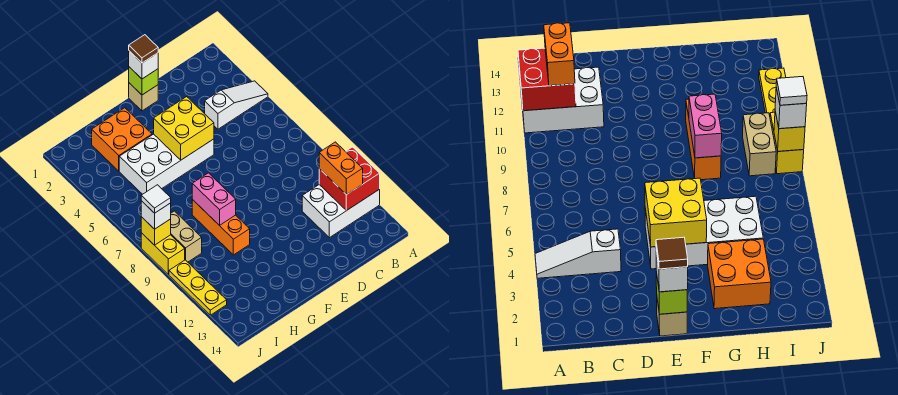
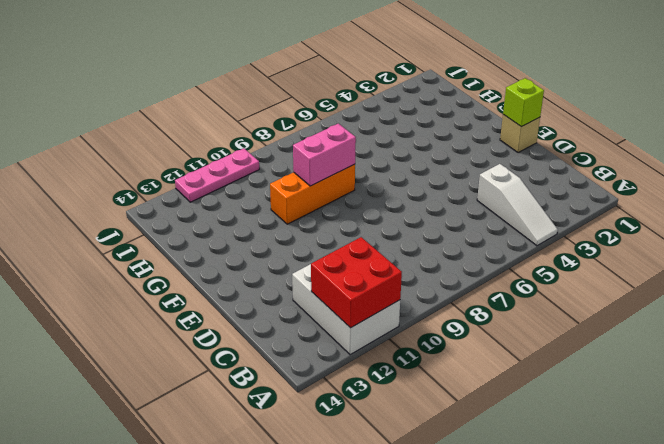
pink plate J10:J12 level 1 -> yellow plate J10:J12 level 1
none -> white brick E4:H5 level 1
none -> orange brick G2:H3 level 1
none -> tan brick I8:I9 level 1

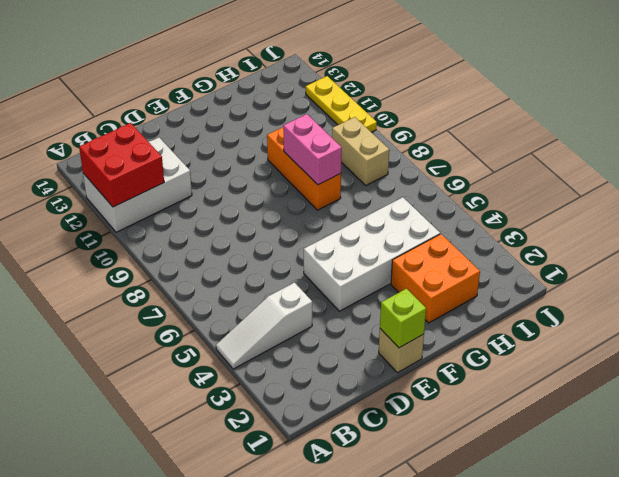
none -> yellow brick J8:J9 level 1
none -> yellow brick E4:F5 level 2
none -> yellow brick J8 level 2

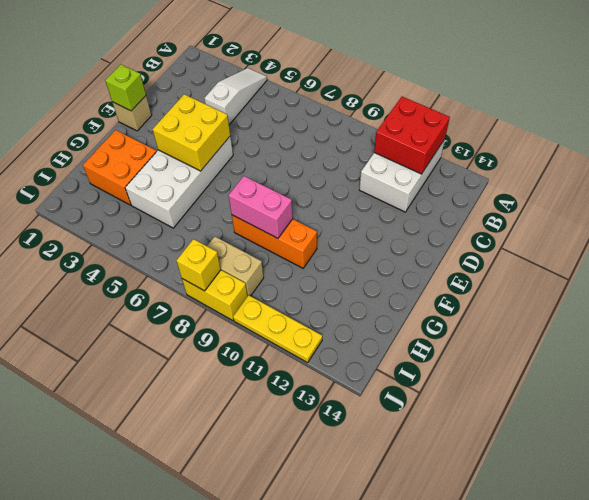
none -> orange brick B11:B12 level 3
none -> white brick E1 level 3
none -> white brick J8 level 3

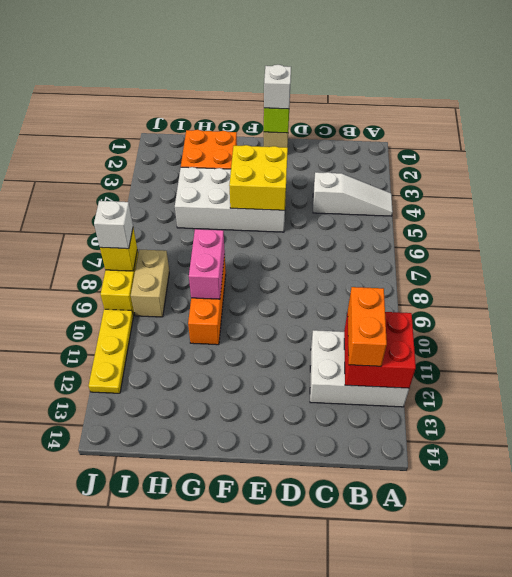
none -> brown tile E1 level 4
none -> white tile J8 level 4

